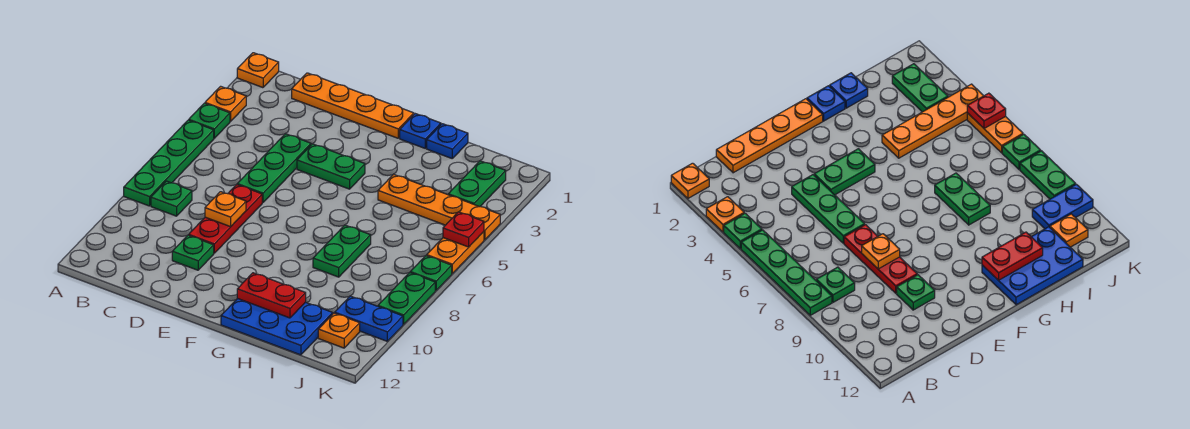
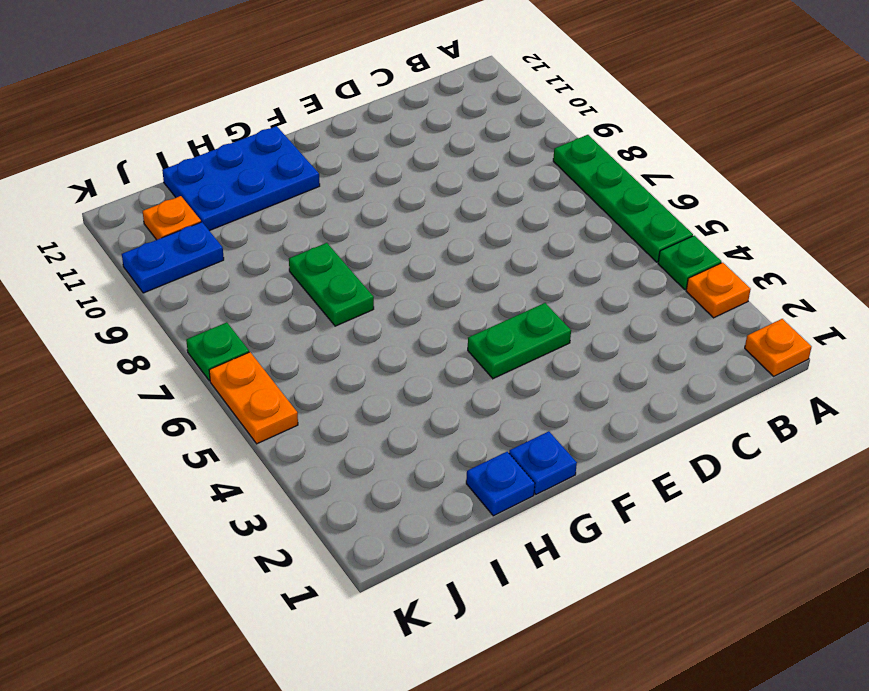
none -> green plate B8 level 1
none -> orange plate C1:F1 level 1
none -> green plate D4:D6 level 1

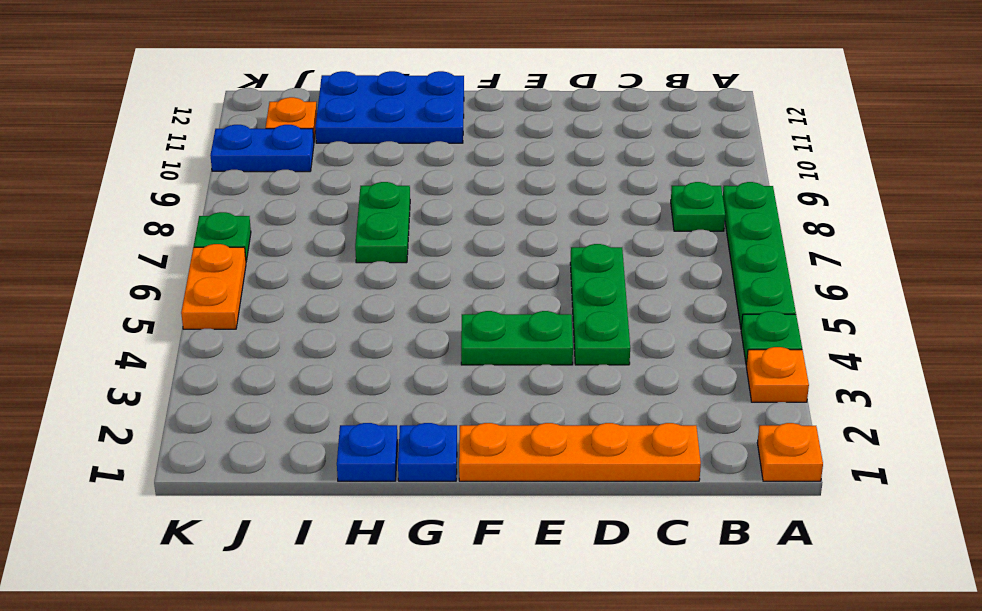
none -> red plate D7:D9 level 1
none -> green plate D10 level 1
none -> orange plate H4:K4 level 1

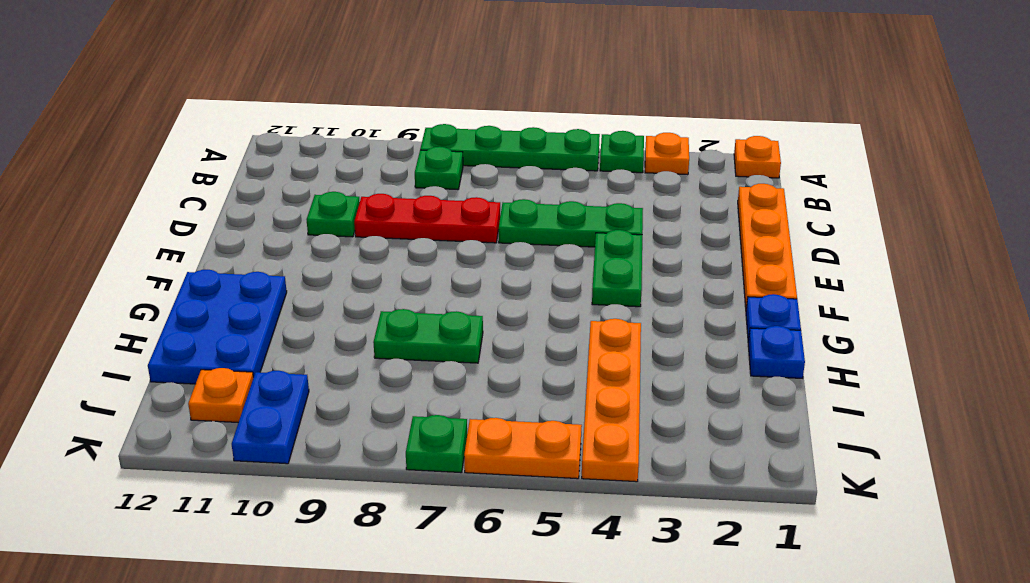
none -> green plate J2:J3 level 1
none -> green plate K8:K9 level 1
none -> orange plate D8 level 2

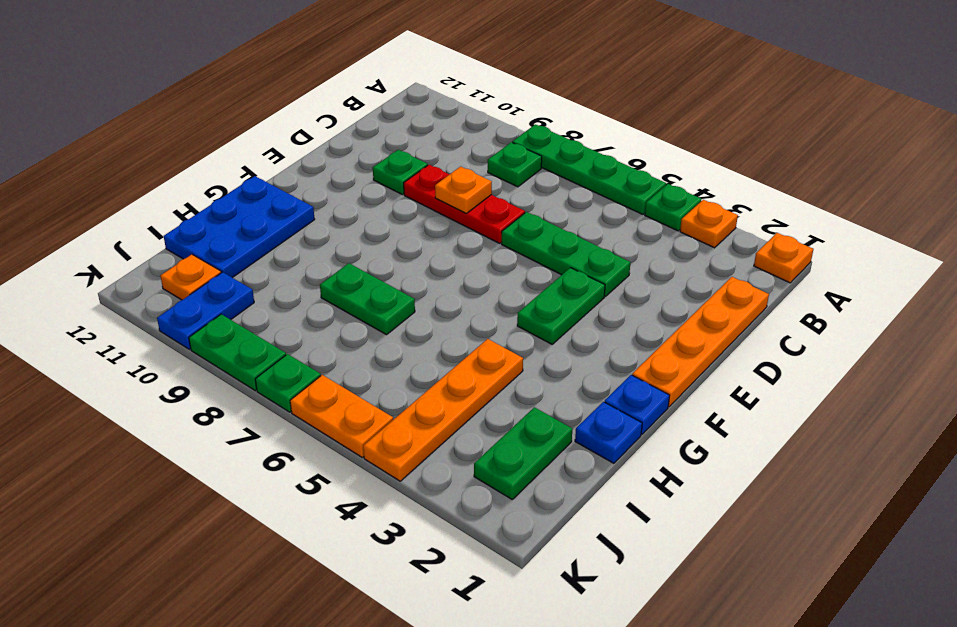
green plate I2:J2 level 1 -> green plate J2:J3 level 1
none -> red plate G11:H11 level 2
none -> red plate K5 level 2

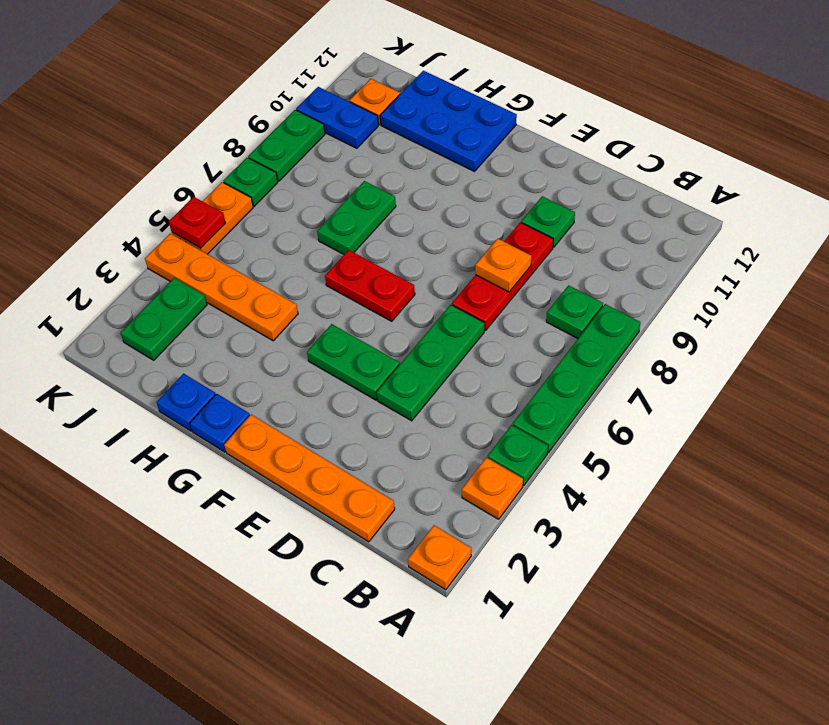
red plate F6:G6 level 1 -> red plate G11:H11 level 2

